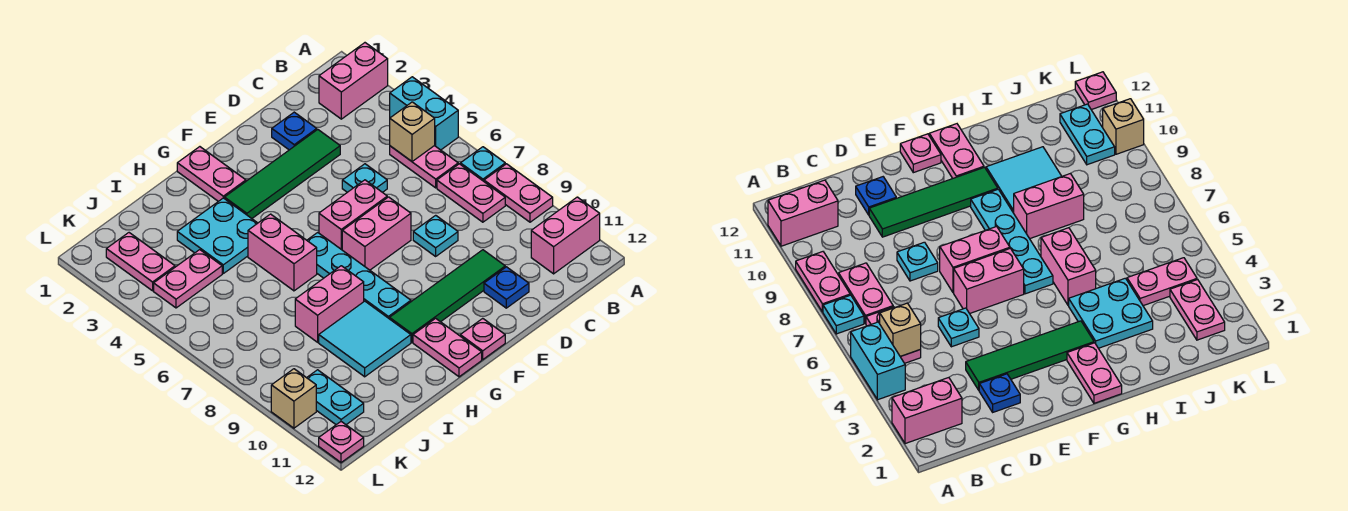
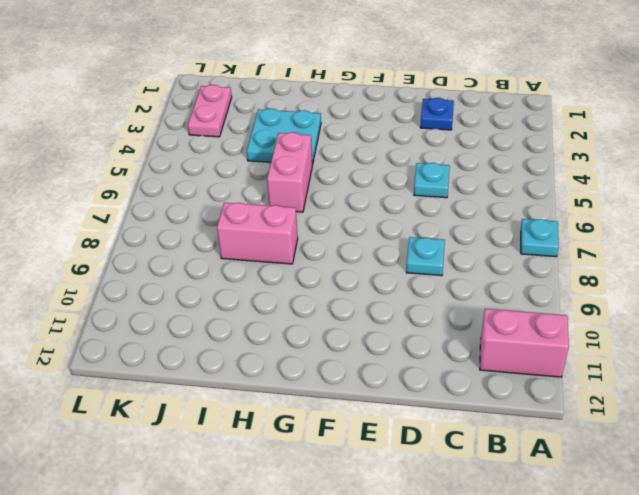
none -> pink brick A2:B2 level 1
none -> cyan brick A4:A5 level 1
none -> pink plate A8:A9 level 1

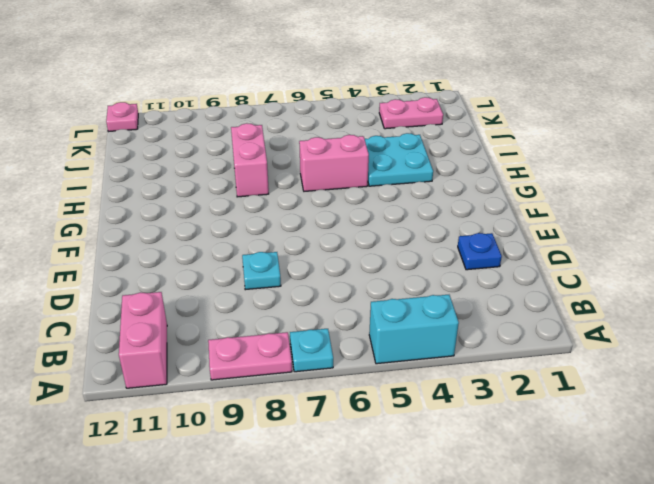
none -> pink brick A2:B2 level 1
none -> pink plate B5:B6 level 1
none -> pink plate B7:B8 level 1

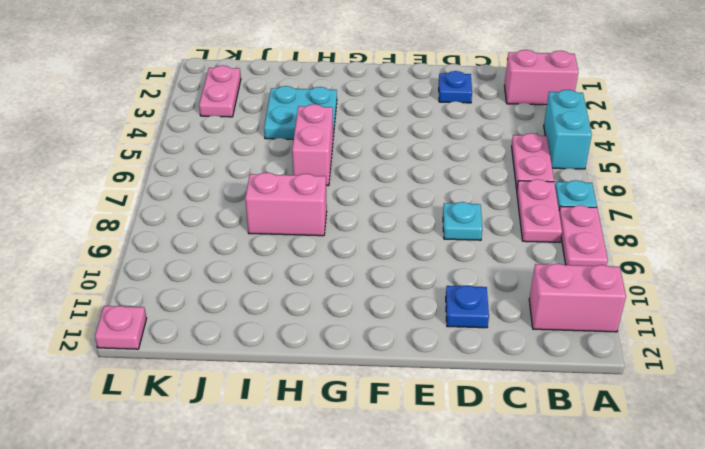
none -> green tile D3:G3 level 1
none -> cyan plate D5 level 1
none -> green tile D10:G10 level 1

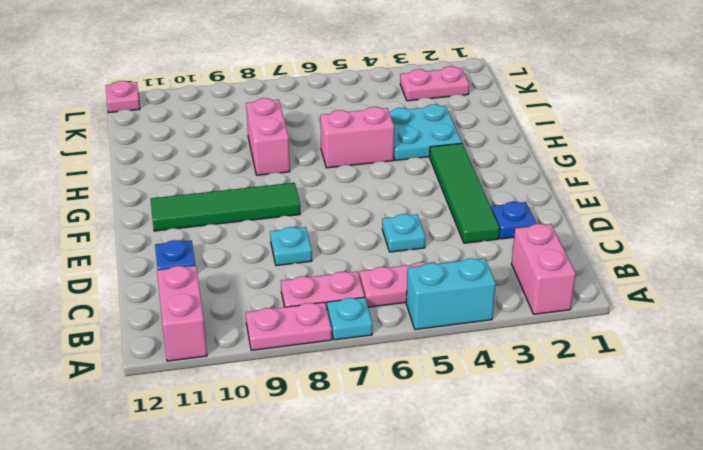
green tile F8:F11 level 1 -> green tile D10:G10 level 1
none -> pink brick E6:F6 level 1
none -> pink brick E7:F7 level 1
none -> pink plate F12 level 1

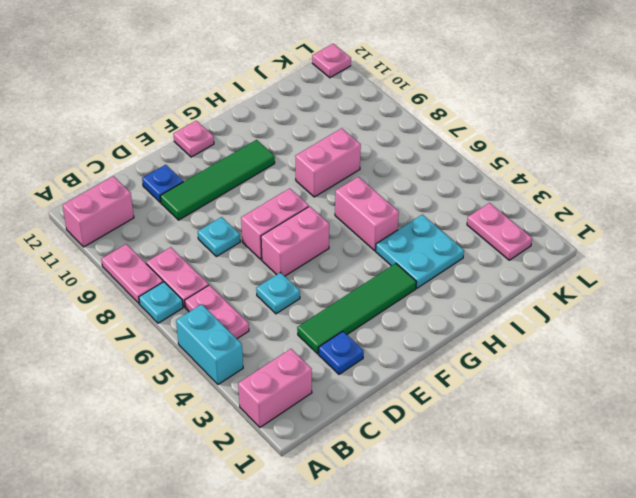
none -> pink plate G1:G2 level 1
none -> cyan plate G6:G9 level 1
none -> pink plate G11:G12 level 1

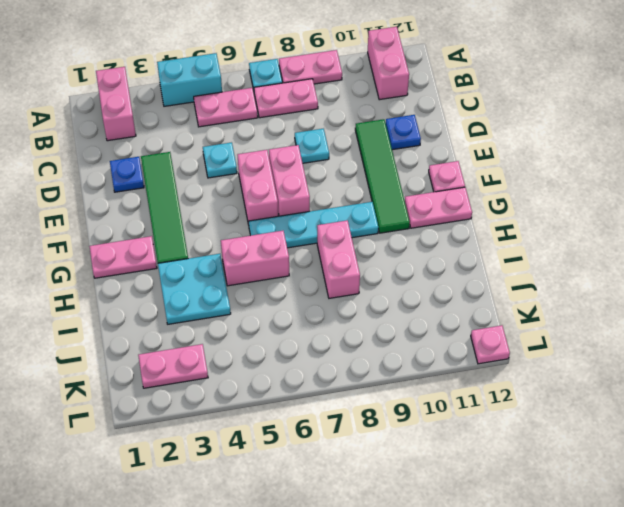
none -> cyan tile H9:I10 level 1
none -> pink plate J4:K4 level 1
none -> cyan plate K10:K11 level 1

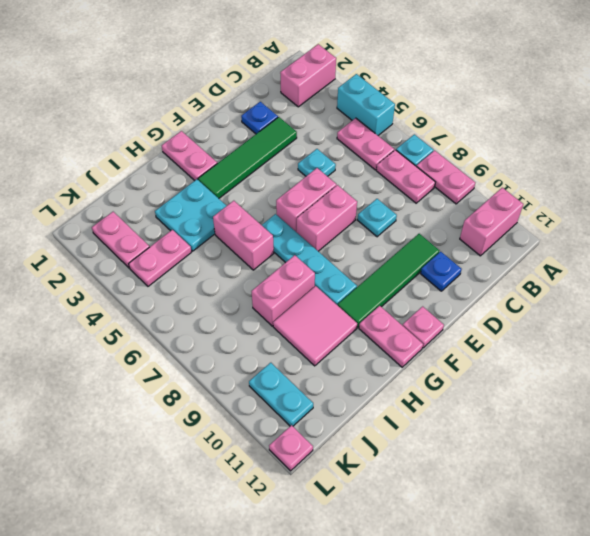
pink tile H9:I10 level 1 -> cyan tile H9:I10 level 1
none -> tan brick L10 level 1
none -> tan brick B5 level 2

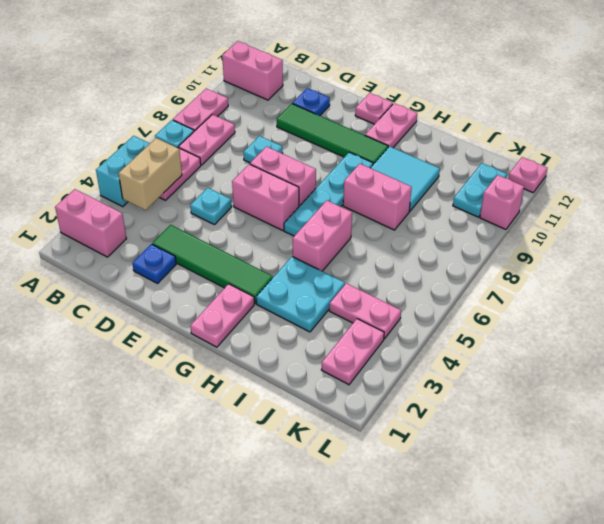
tan brick B4:B5 level 2 -> tan brick B5 level 2
pink brick L10 level 1 -> tan brick L10 level 1

